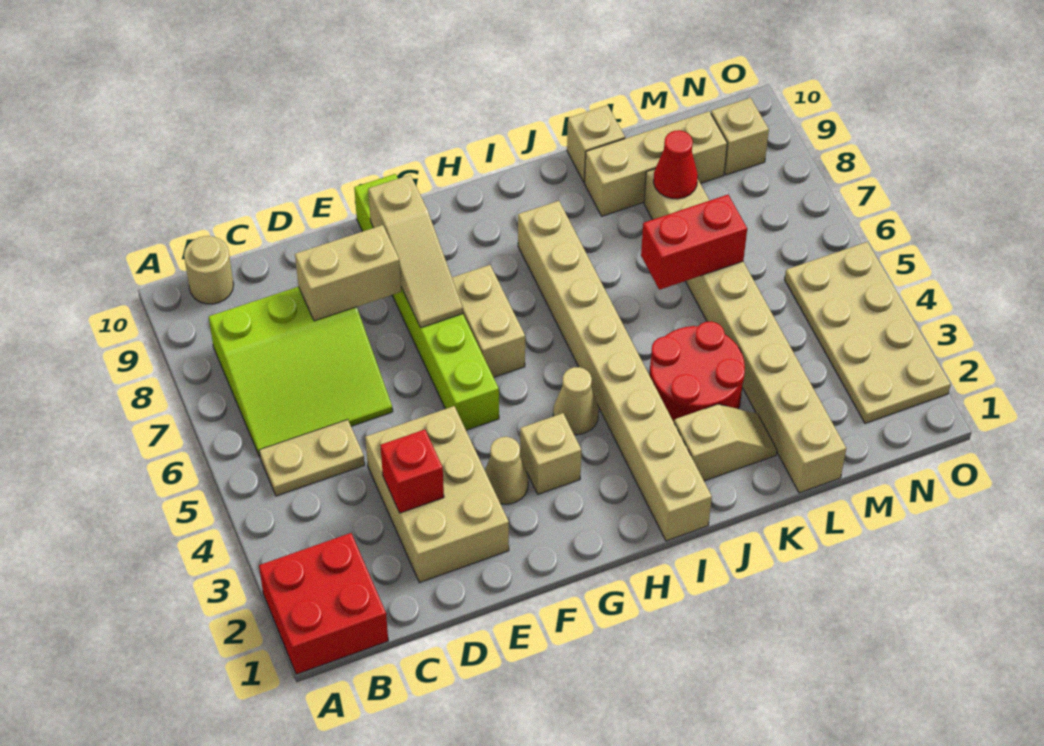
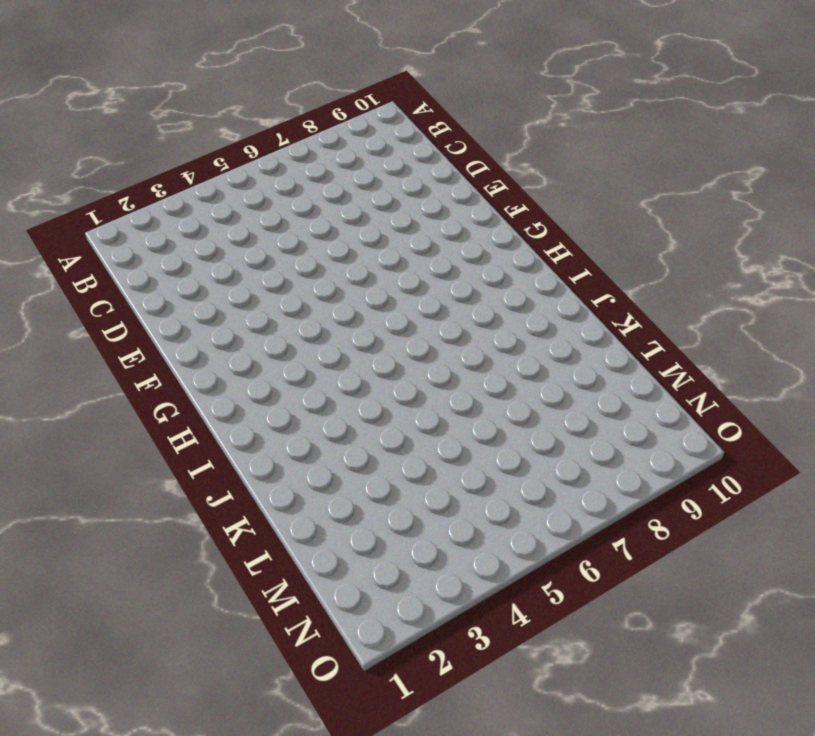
none -> red brick A1:B2 level 1
none -> tan plate B5:C5 level 1
none -> lime slope B6:D8 level 1 top 8

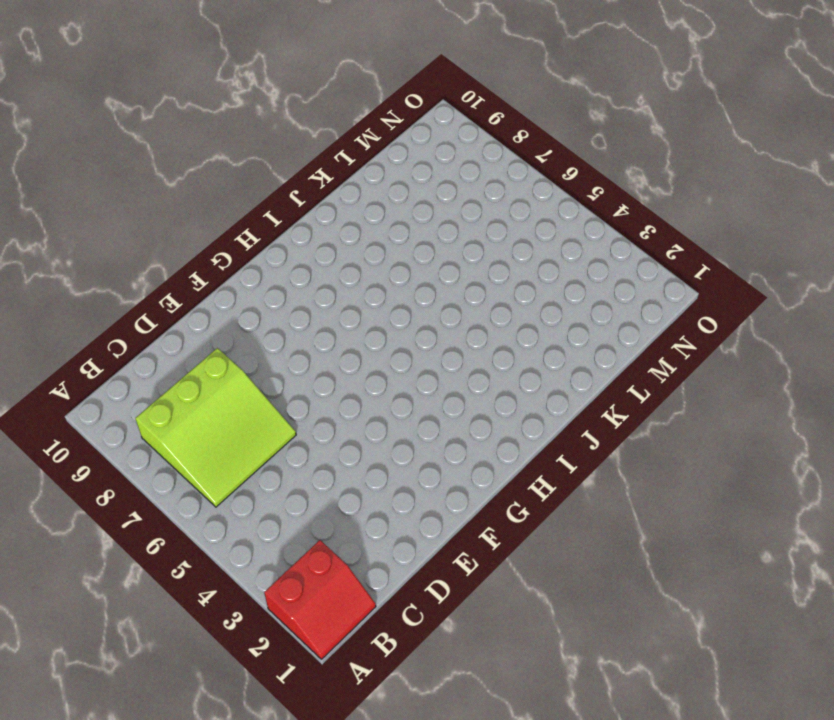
red slope A1:B2 level 1 top 2 -> red brick A1:B2 level 1
none -> tan plate B5:C5 level 1
none -> tan round brick B10 level 1
none -> tan brick D2:E4 level 1

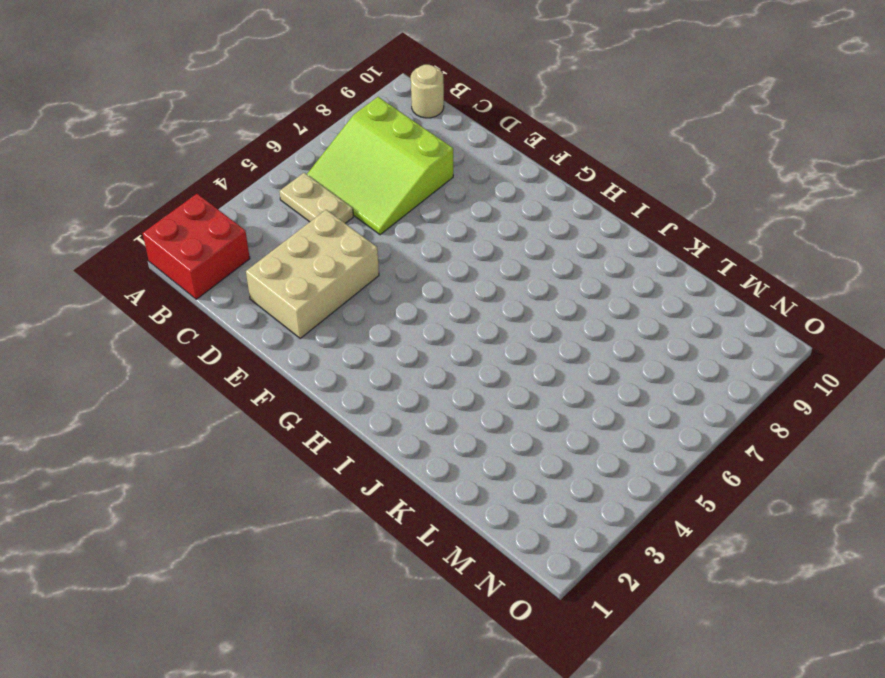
none -> tan cone F3 level 1
none -> lime brick F5:F10 level 1
none -> tan brick G3 level 1

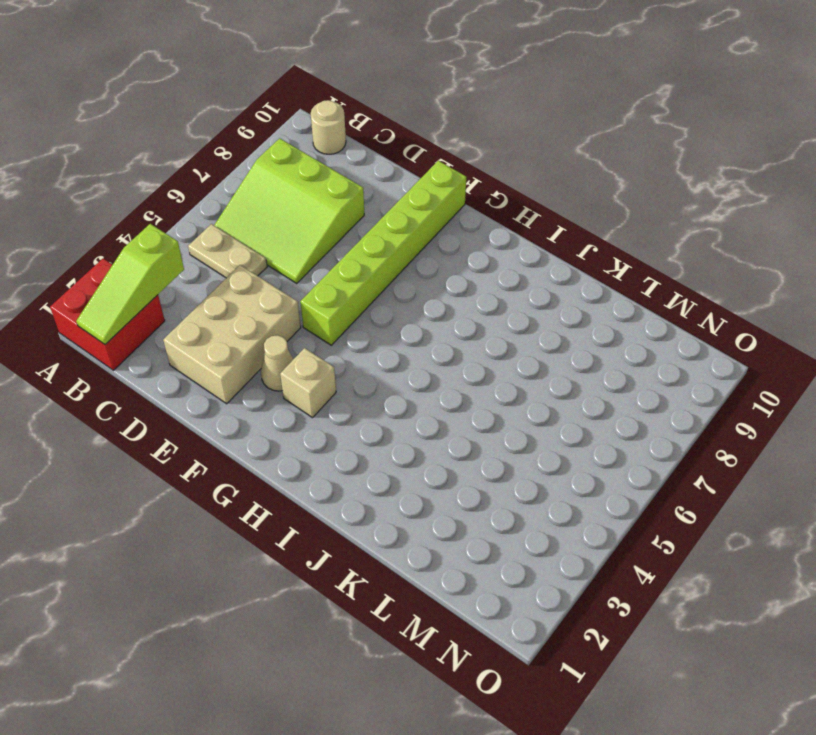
lime slope B1:B3 level 2 top 3 -> none
none -> tan brick G6:G7 level 1
none -> tan cone H4 level 1
none -> tan brick I1:I8 level 1

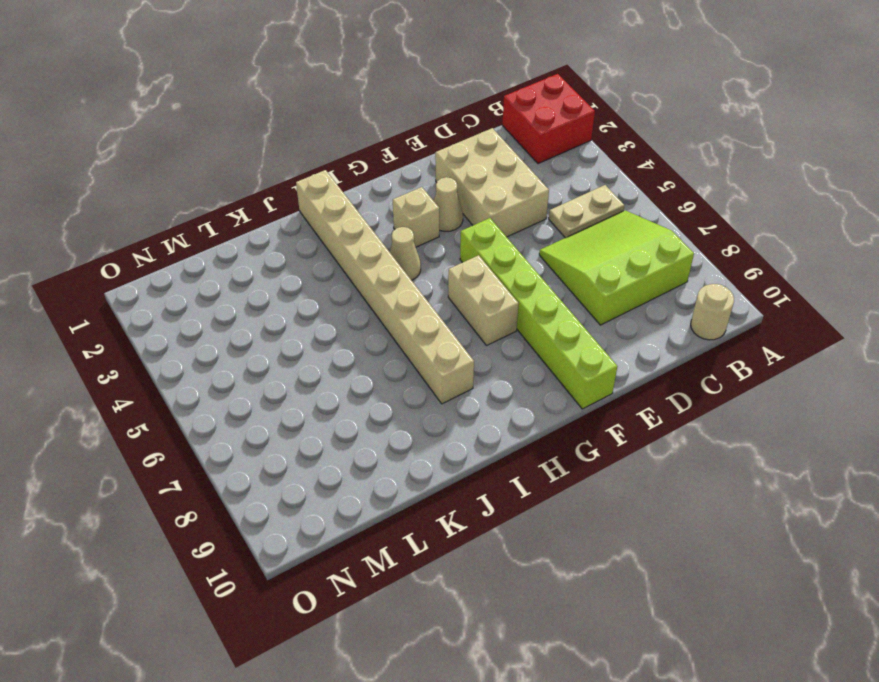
none -> tan slope J2:K2 level 1 top J
none -> red round brick J3:K4 level 1
none -> tan brick K9:M9 level 1

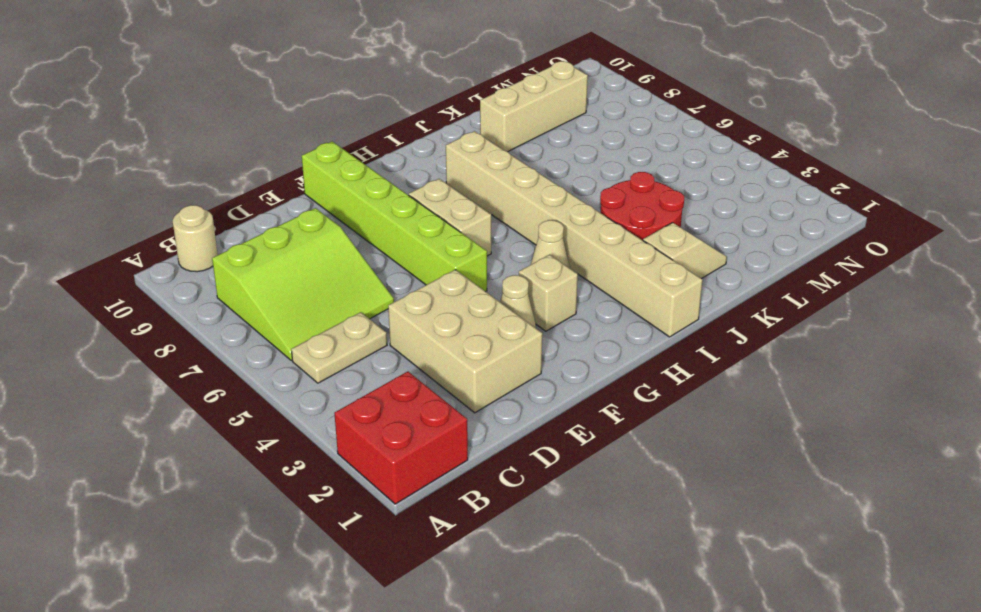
none -> tan brick K10 level 1
none -> tan brick L1:L8 level 1
none -> tan plate N2:O5 level 1

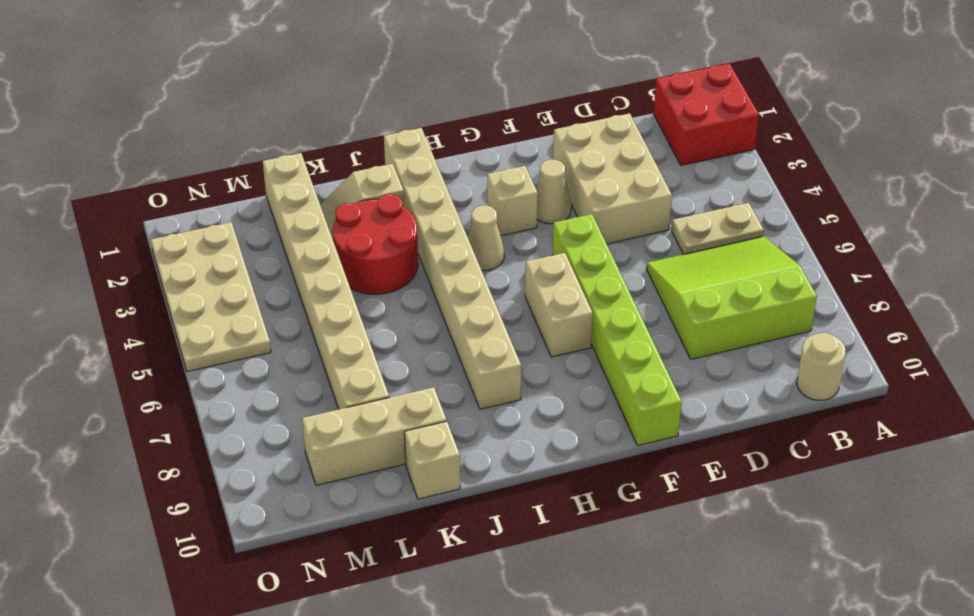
none -> tan brick N9 level 1
none -> red brick D3 level 2
none -> tan brick D8:E8 level 2

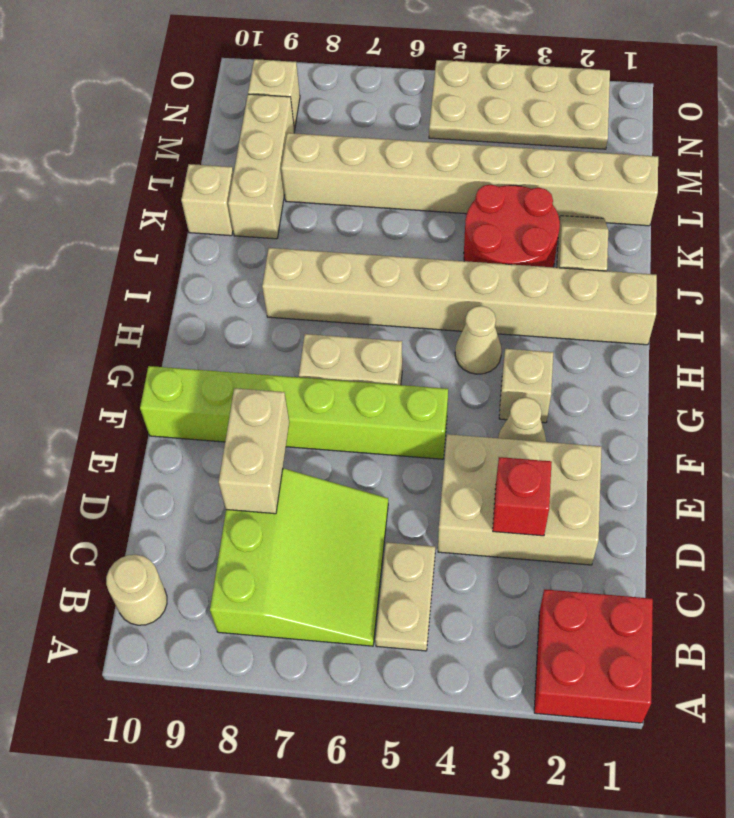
none -> tan slope F7:F9 level 2 top 9
none -> red brick K6:L6 level 2
none -> red cone L8 level 2

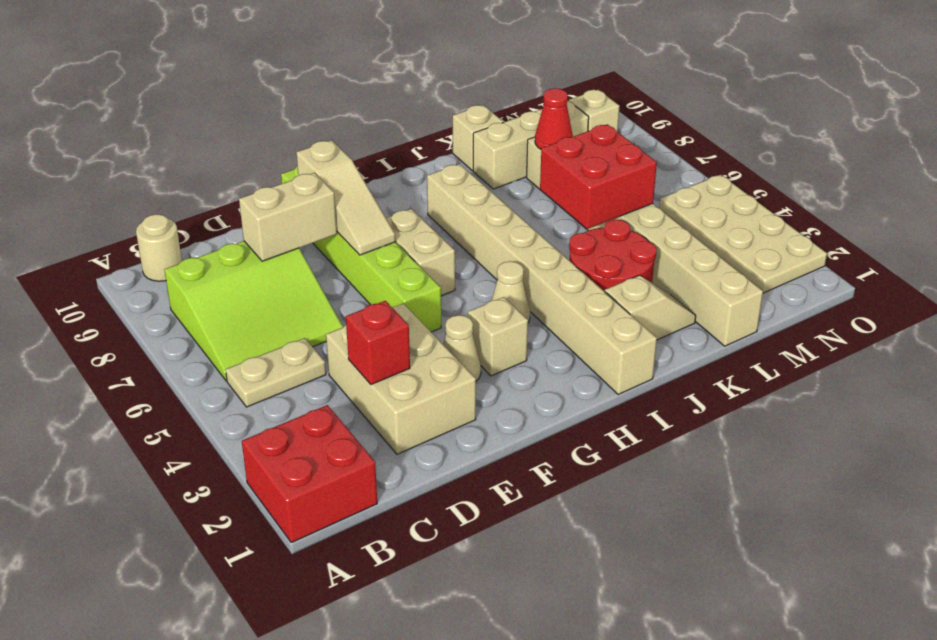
red brick K5:L6 level 2 -> red brick K6:L6 level 2

